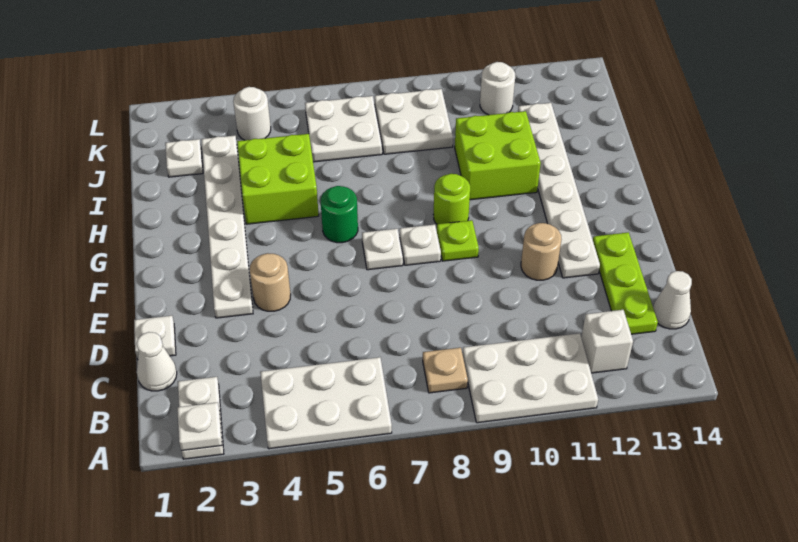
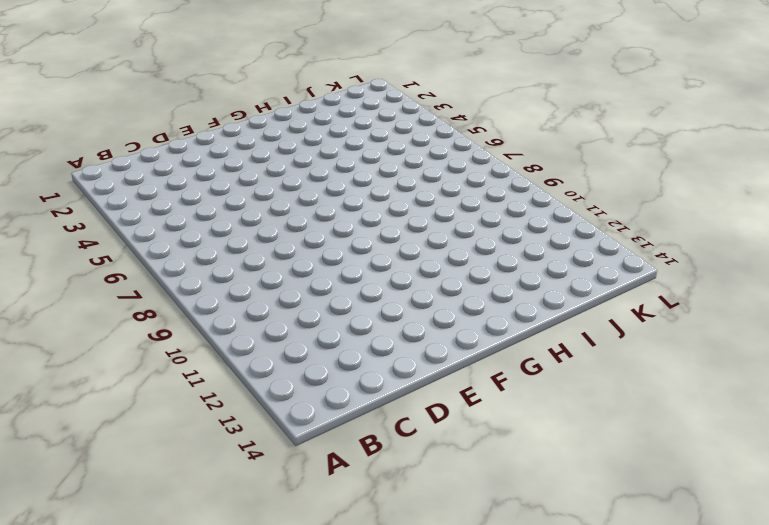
none -> white plate A2:B2 level 1
none -> white plate A4:B6 level 1
none -> white plate A9:B11 level 1

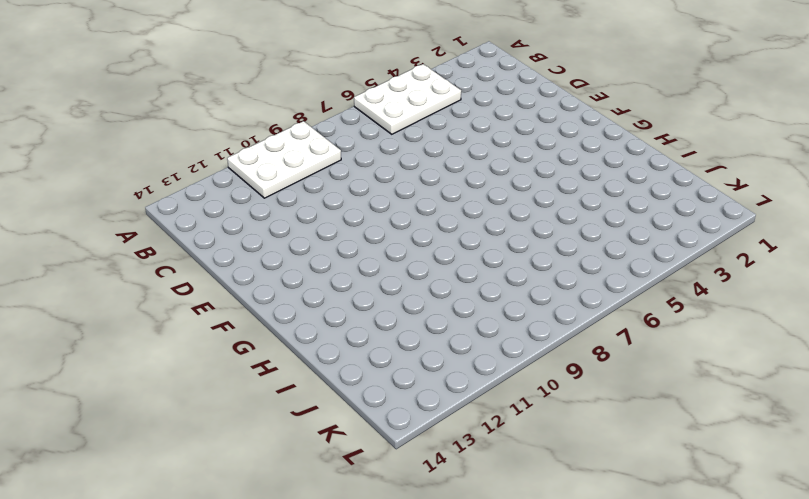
none -> white plate A2:B2 level 1
none -> tan plate B8 level 1
none -> white brick B12 level 1

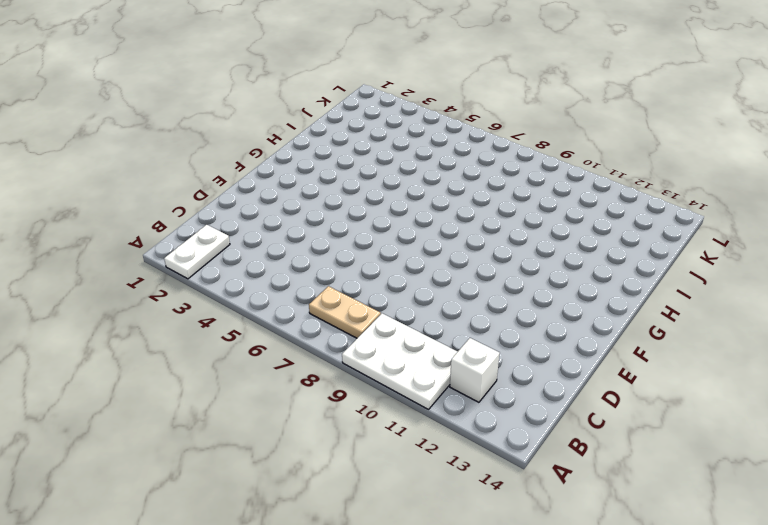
tan plate B7:B8 level 1 -> tan plate B8 level 1
none -> white plate A4:B6 level 1
none -> white cone C1 level 1
none -> lime plate C13:E13 level 1

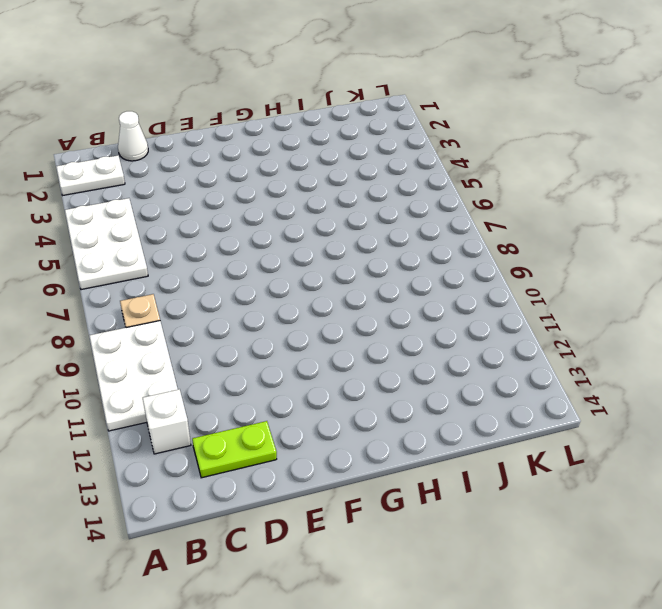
lime plate C13:D13 level 1 -> lime plate C13:E13 level 1
none -> white cone C14 level 1
none -> white plate D1 level 1
none -> white plate E3:J3 level 1

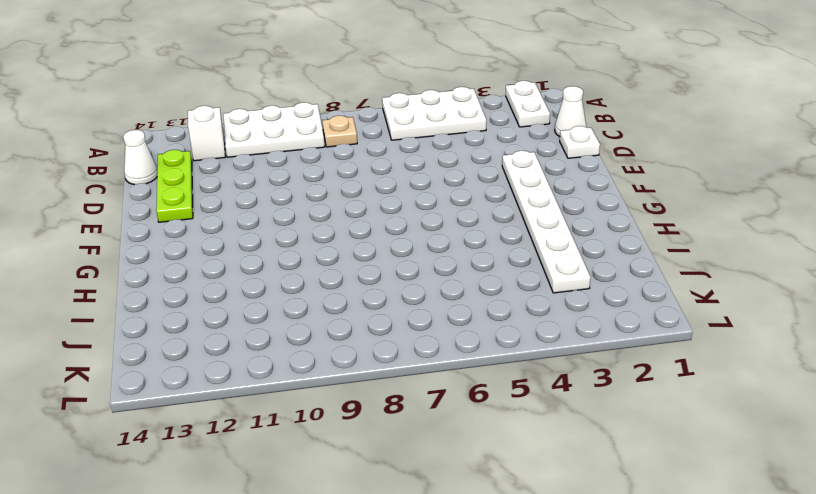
none -> tan round brick E4 level 1
none -> tan round brick E11 level 1
none -> white plate E12:J12 level 1

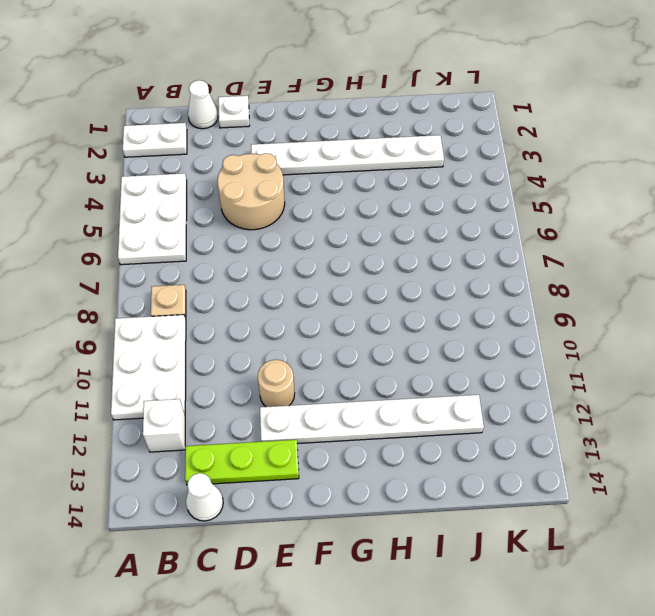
tan round brick D4:E5 level 1 -> tan round brick E4 level 1
none -> white plate F7 level 1
none -> white plate F8 level 1
none -> lime plate F9 level 1

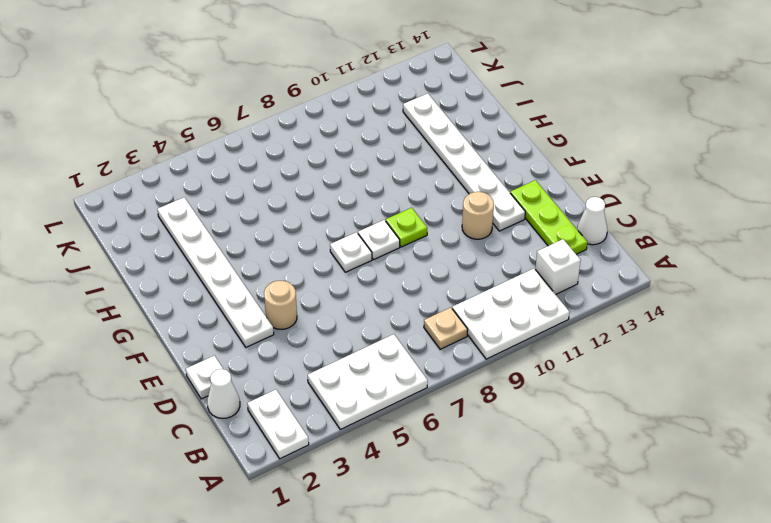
none -> green round brick G6 level 1
none -> lime round brick G9 level 1
none -> lime brick H4:I5 level 1

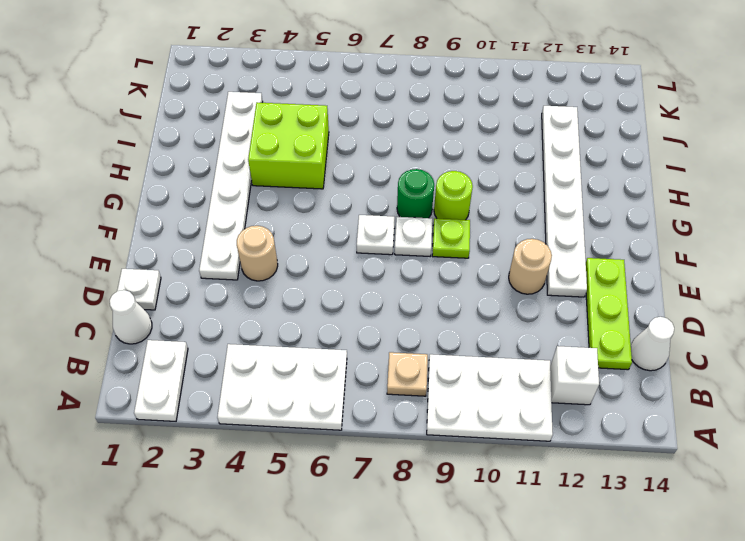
green round brick G8 level 1 -> green round brick G6 level 1
none -> lime brick H10:I11 level 1
none -> white plate J2 level 1
none -> white plate J6:K7 level 1

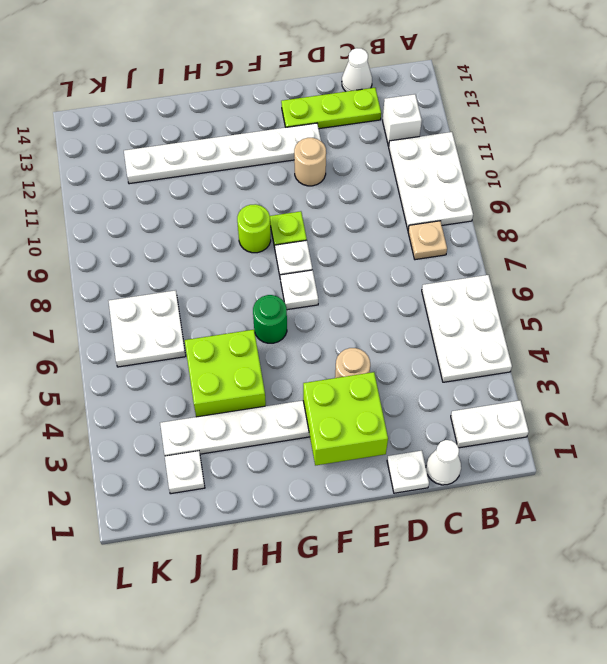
lime brick E2:F3 level 2 -> lime brick H10:I11 level 1
none -> white plate J8:K9 level 1
none -> white round brick K4 level 1
none -> white round brick K11 level 1

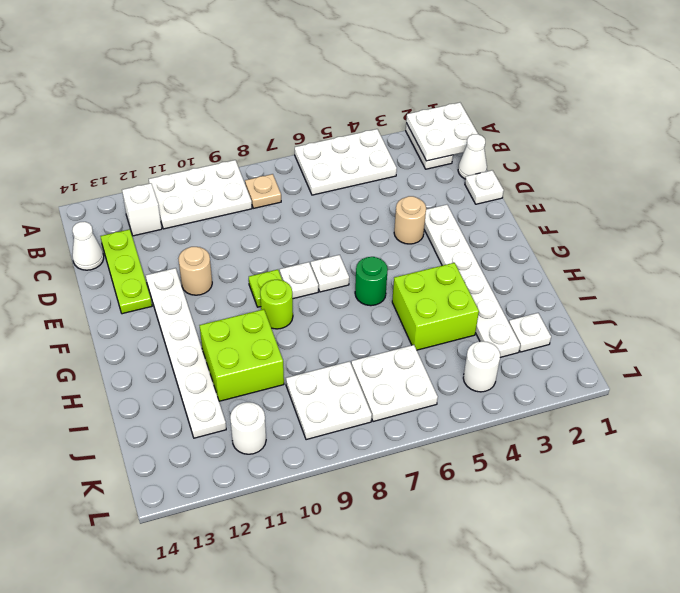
white plate A1:B2 level 2 -> white plate A2 level 2

